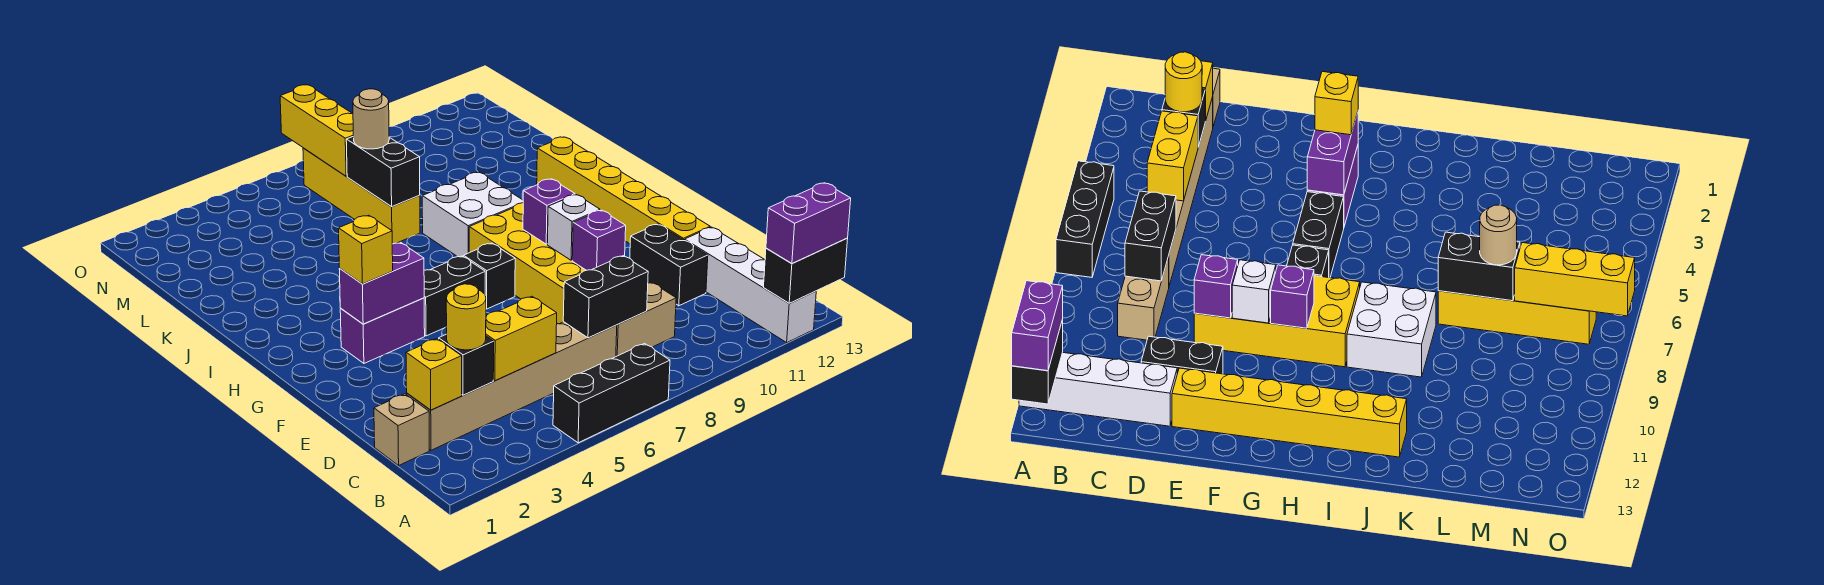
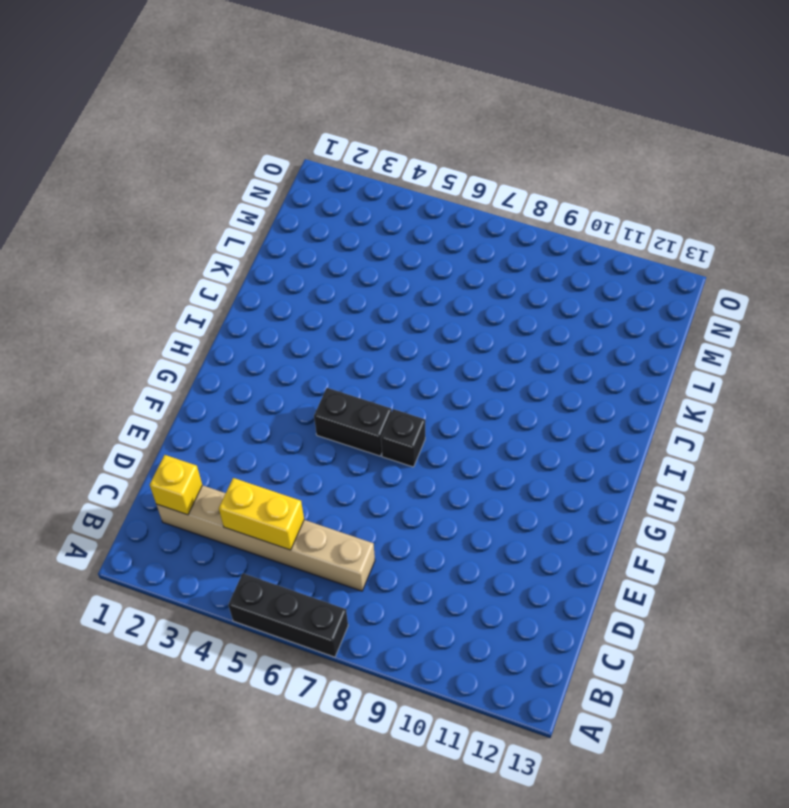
none -> white brick A12:D12 level 1
none -> tan brick C1 level 1
none -> tan brick C8:C9 level 1

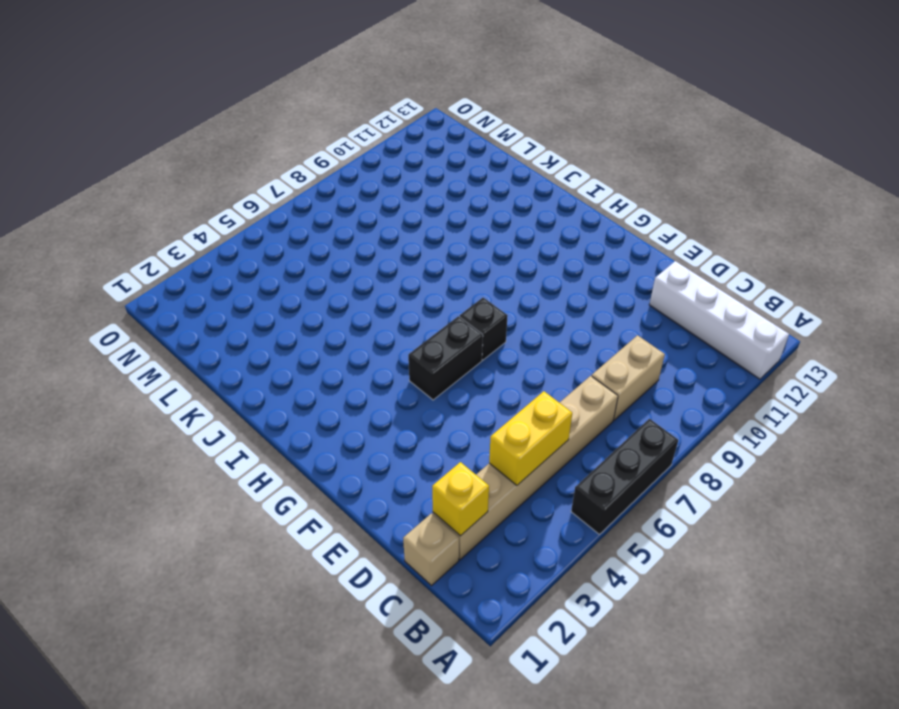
none -> black brick D11:E11 level 1
none -> yellow brick E8:H9 level 1
none -> yellow brick E12:J12 level 1

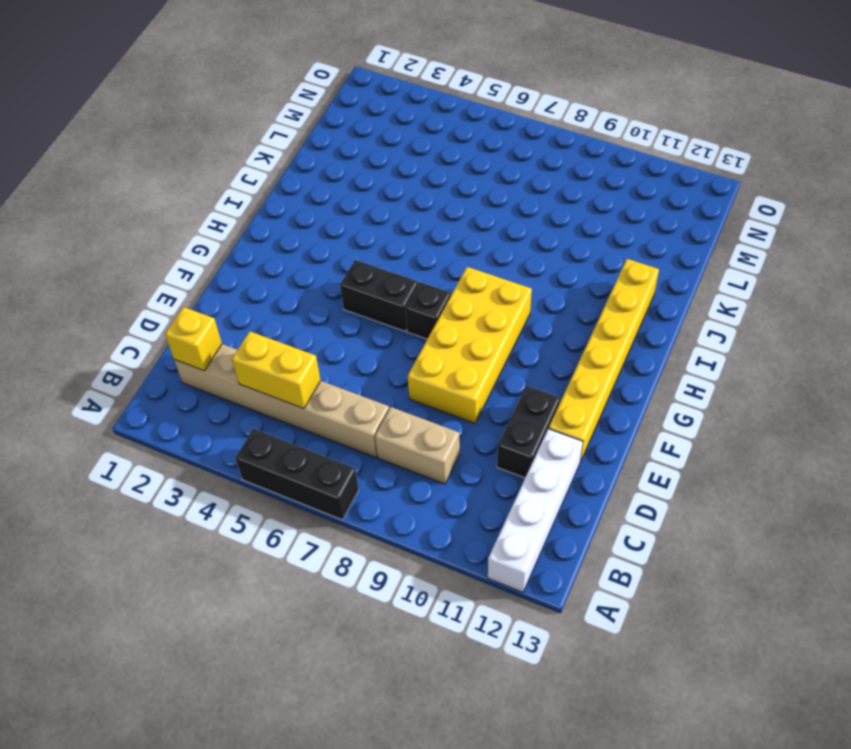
none -> tan brick C1 level 1
none -> purple brick G3:G4 level 1
none -> white brick I8:J9 level 1

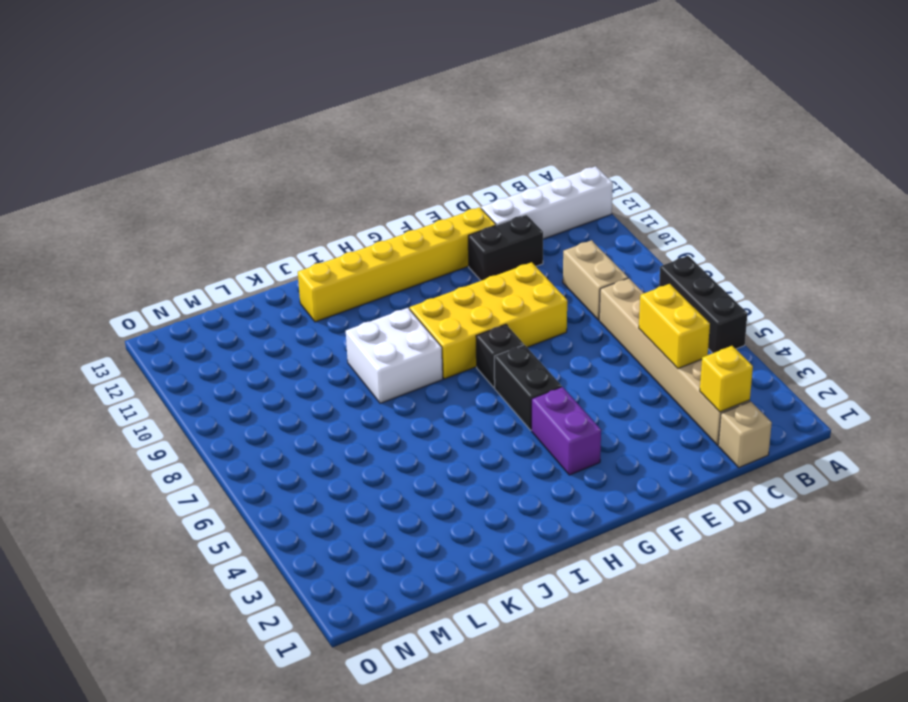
none -> yellow brick K7:N7 level 1
none -> black brick A12:A13 level 2
none -> black brick C3 level 2

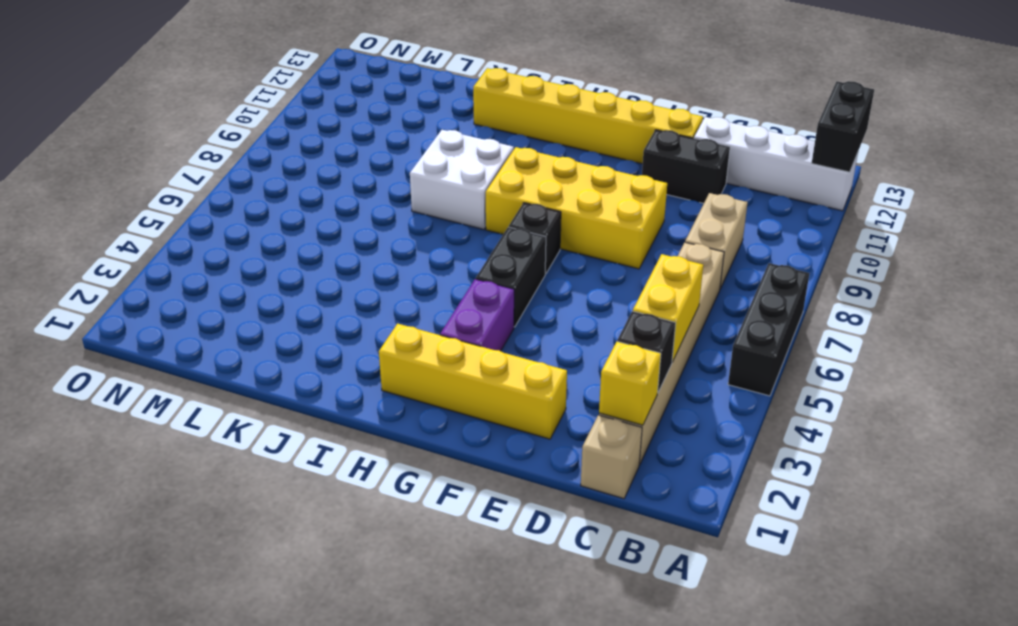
yellow brick E2:H2 level 1 -> yellow brick K7:N7 level 1
none -> black brick C7:C8 level 2
none -> purple brick E9 level 2
none -> white brick F9 level 2

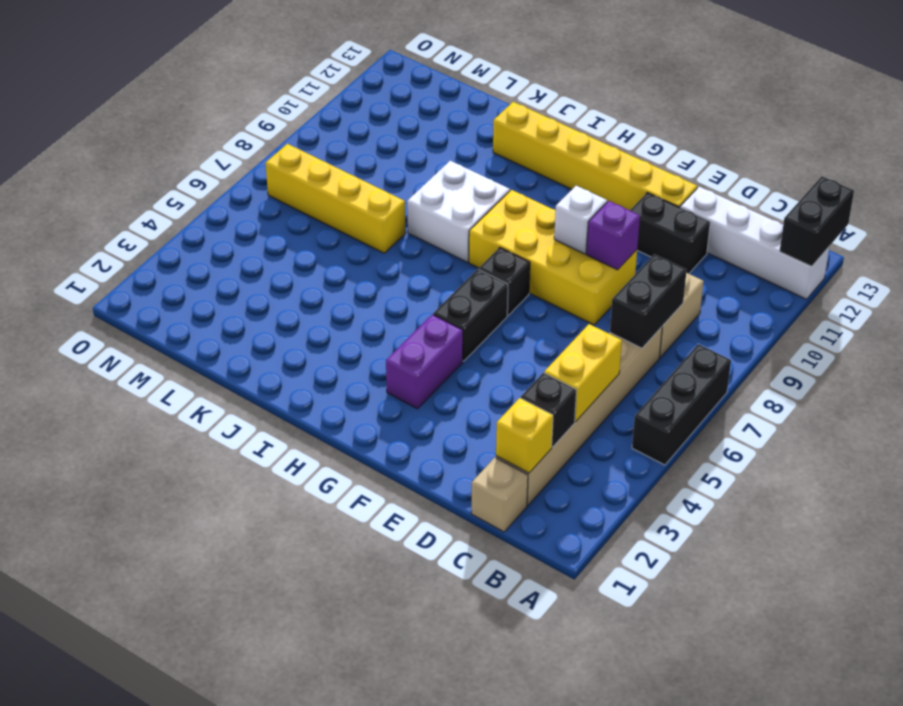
none -> purple brick G3:G4 level 2
none -> purple brick G9 level 2
none -> black brick K7:L7 level 2

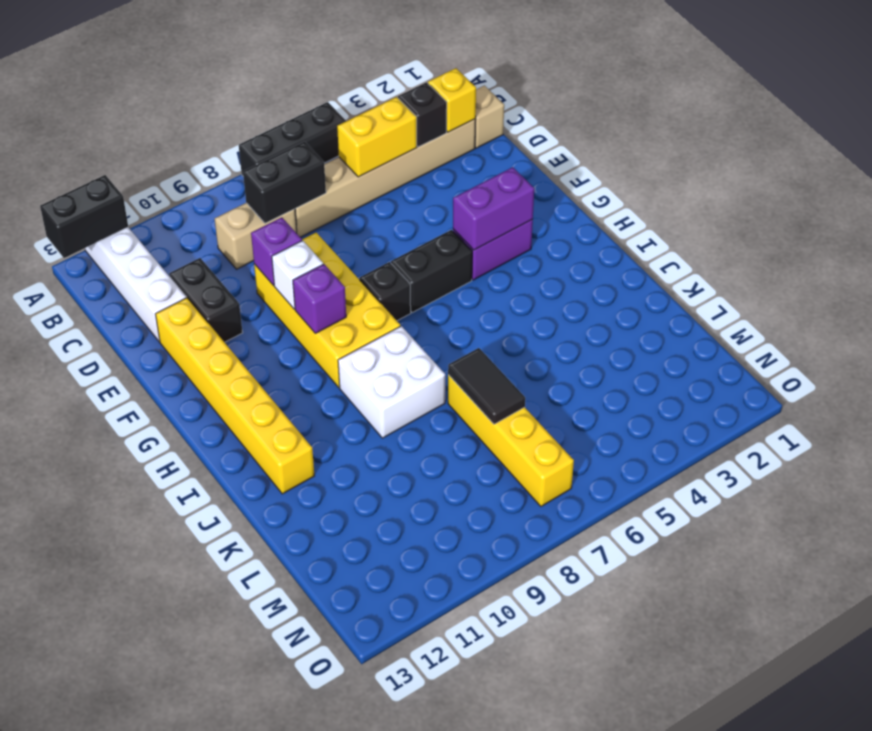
black tile K7:L7 level 2 -> black brick K7:L7 level 2
none -> yellow brick M7:O7 level 2
none -> purple brick A12:A13 level 3
none -> yellow round brick C3 level 3

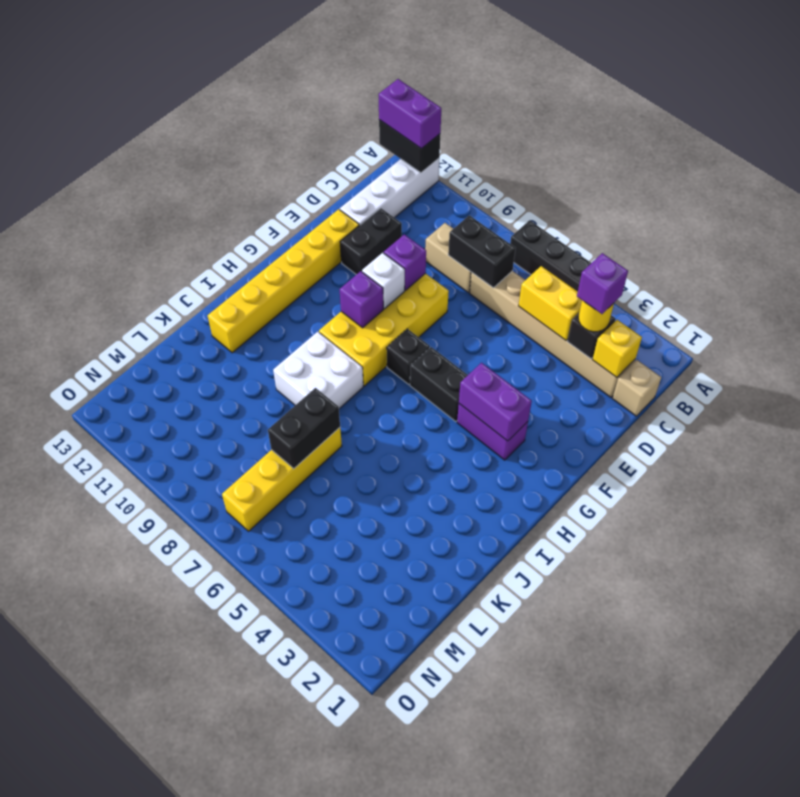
purple brick C3 level 4 -> none
none -> yellow brick M7:O7 level 2
none -> yellow brick G3 level 3
none -> tan round brick L7 level 3

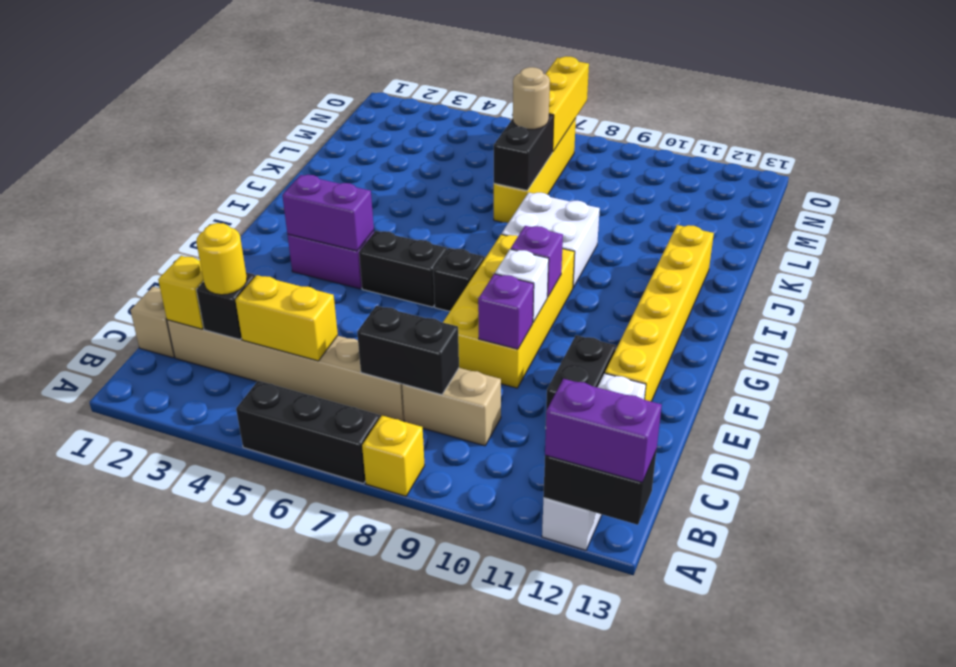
yellow brick A8 level 1 -> yellow brick G3 level 3

